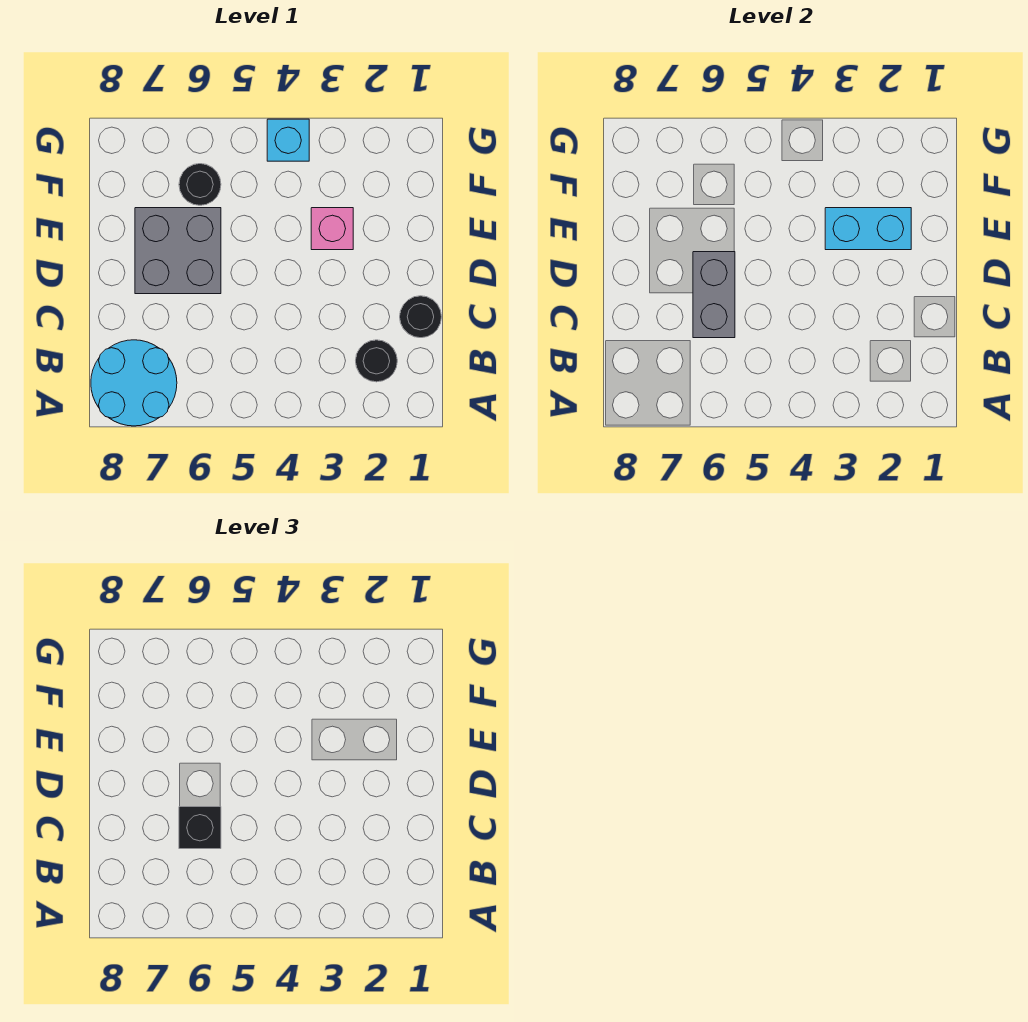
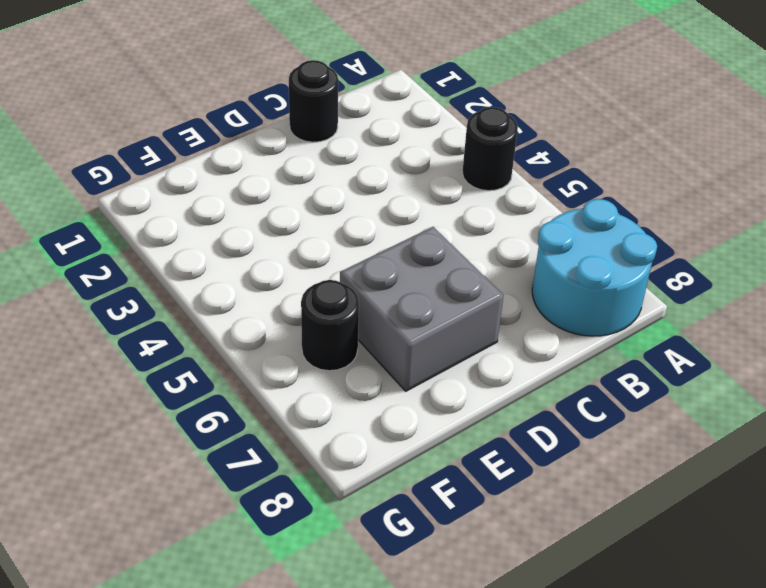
black round brick A4 level 1 -> black round brick B2 level 1
none -> pink brick E3 level 1
none -> cyan brick G4 level 1

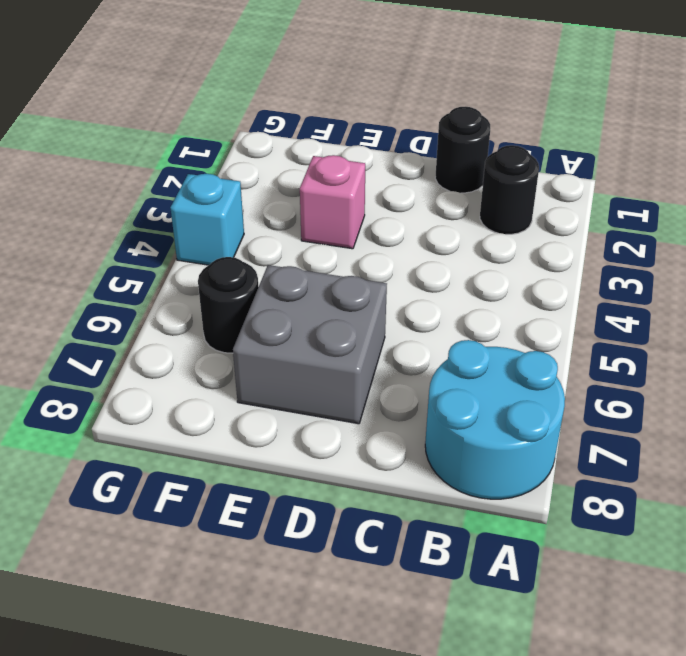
none -> grey brick C6:D6 level 2
none -> cyan brick E2:E3 level 2

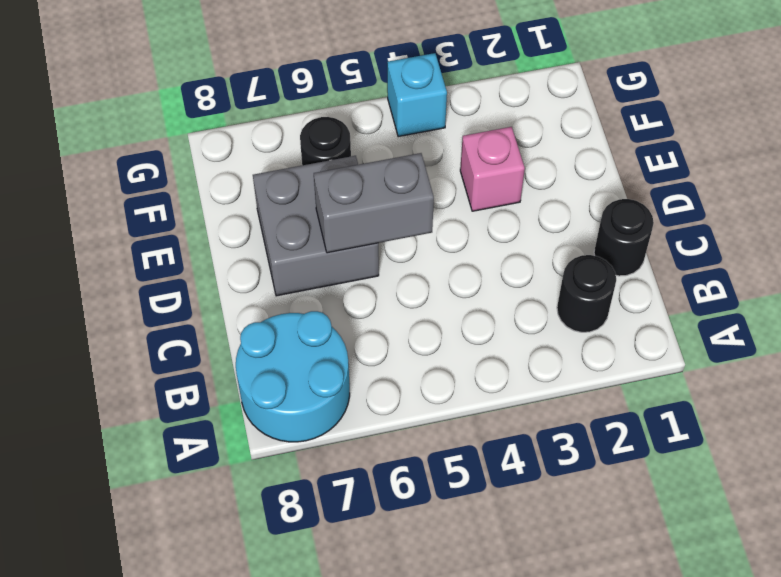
grey brick D5:D6 level 2 -> grey brick C6:D6 level 2
none -> cyan brick E2:E3 level 2
none -> black brick C6 level 3

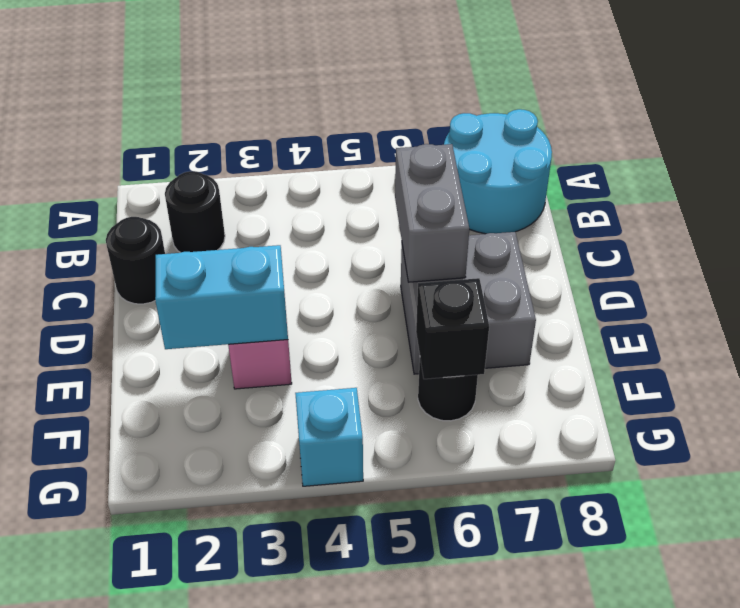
black brick F6 level 2 -> black brick C6 level 3

